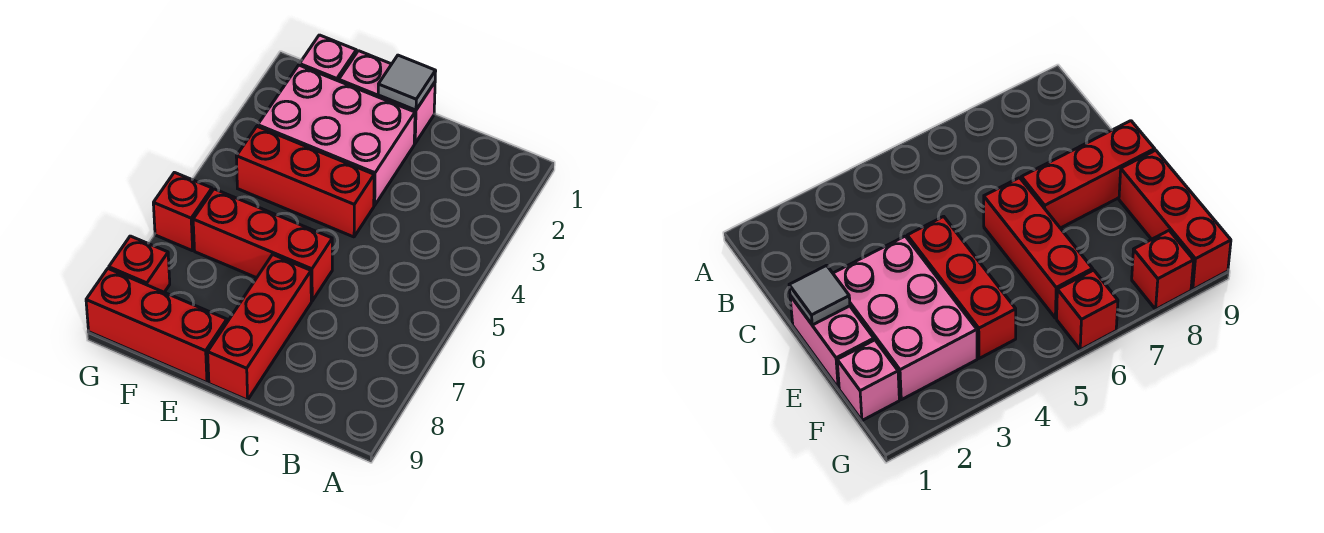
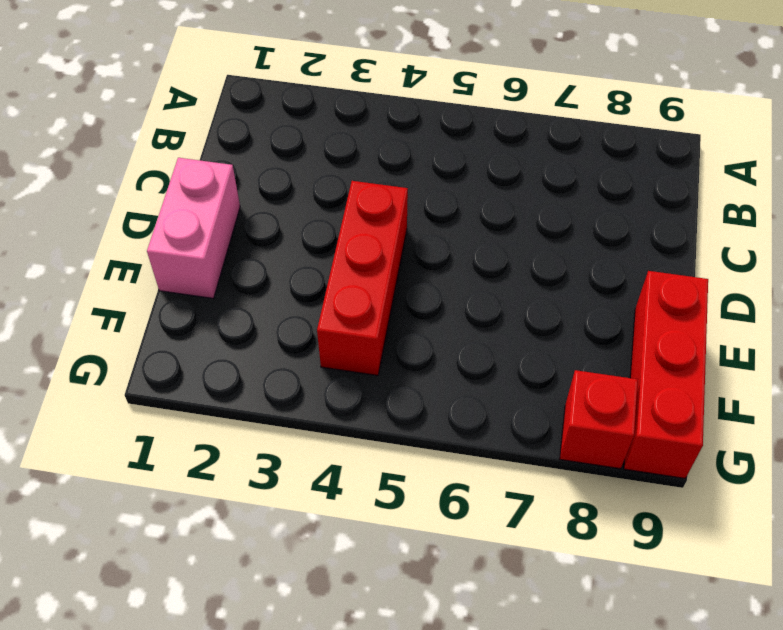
none -> pink brick D2:F3 level 1
none -> red brick D6:F6 level 1

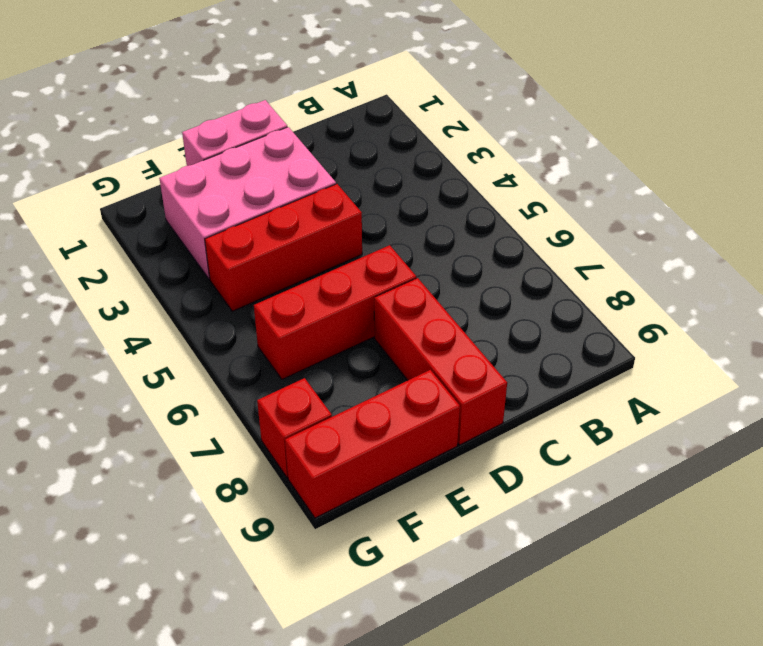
none -> pink brick F1 level 1
none -> red brick G6 level 1

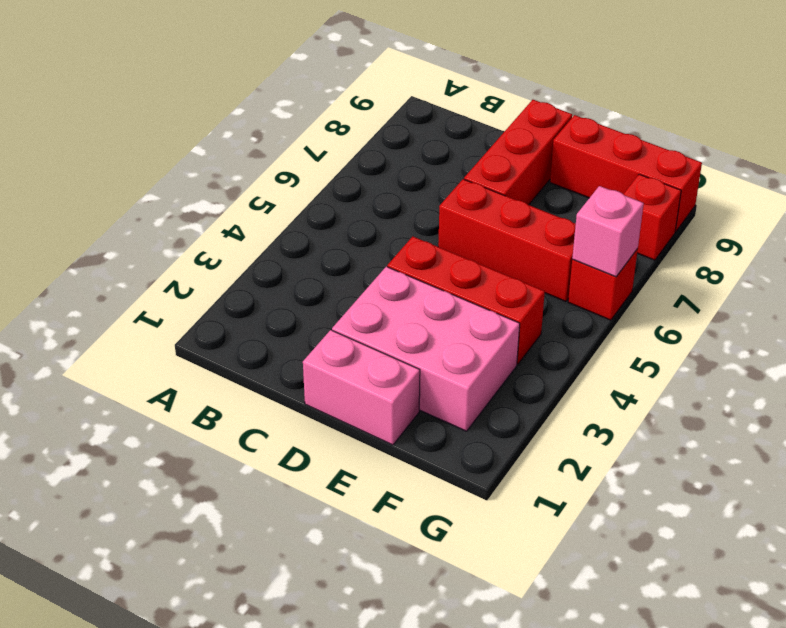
pink brick G6 level 2 -> pink brick F1 level 1
none -> grey tile D1 level 2

